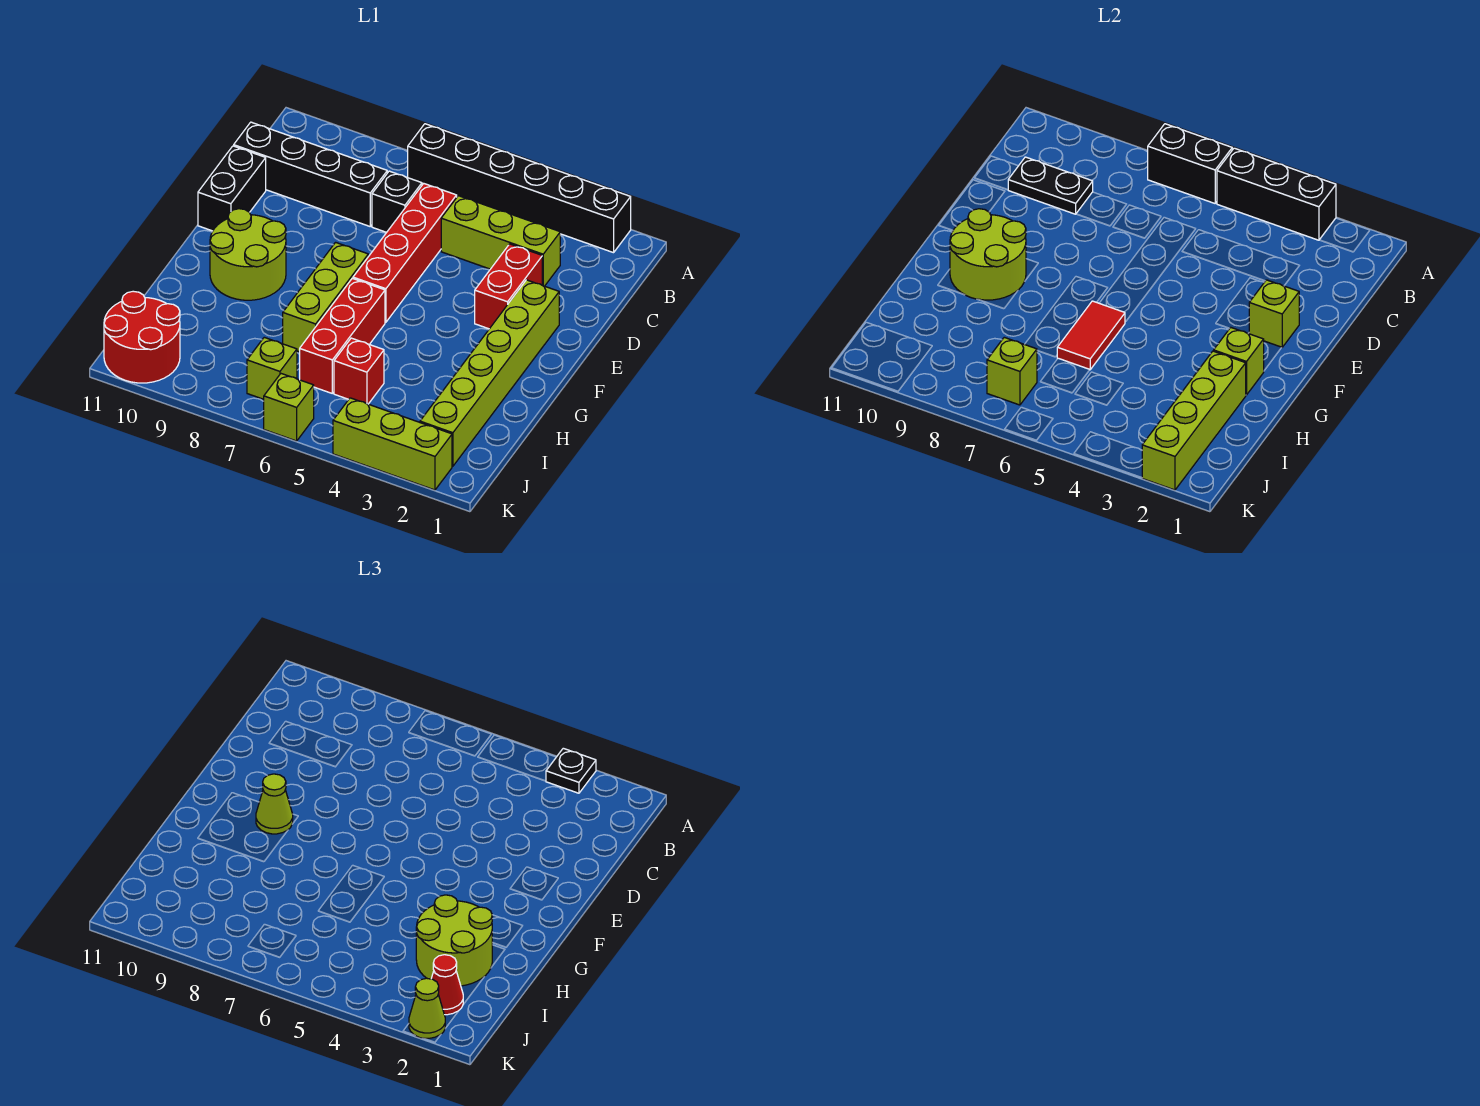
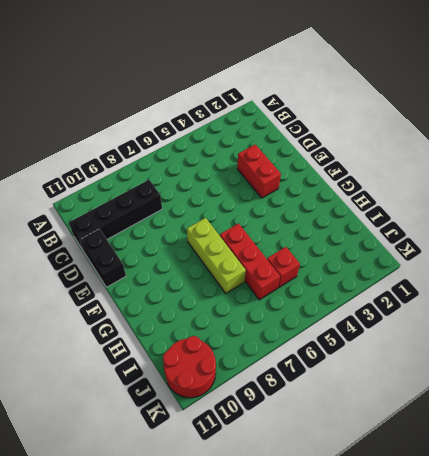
none -> black brick A2:A7 level 1
none -> lime brick C3:C5 level 1
none -> red brick C6:F6 level 1
none -> black brick C7 level 1

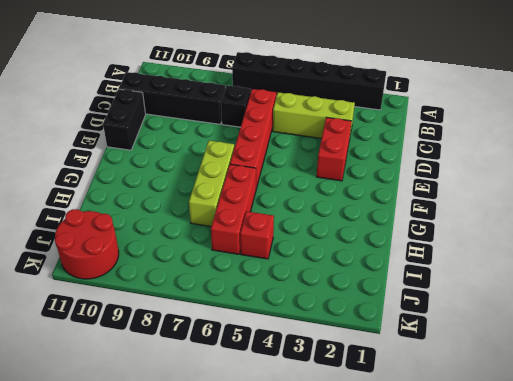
none -> lime brick E2:J2 level 1
none -> lime round brick F9:G10 level 1
none -> lime brick J7 level 1
none -> lime brick K2:K4 level 1

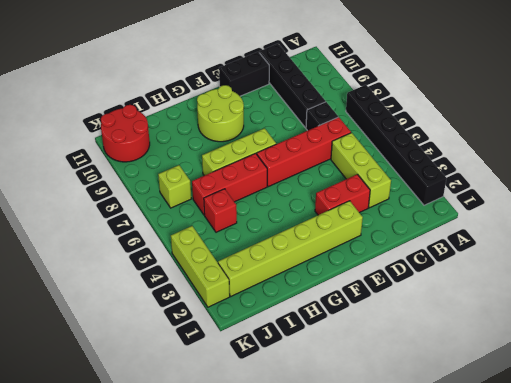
none -> lime brick K6 level 1
none -> black brick A3:A5 level 2
none -> black brick A6:A7 level 2
none -> black plate C9:C10 level 2

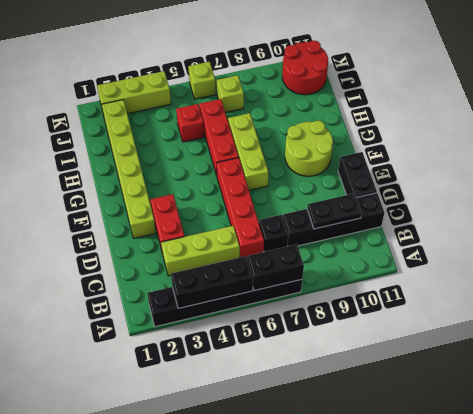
none -> lime brick E2 level 2
none -> lime round brick F9:G10 level 2
none -> lime brick G2 level 2
none -> red tile G6:H6 level 2

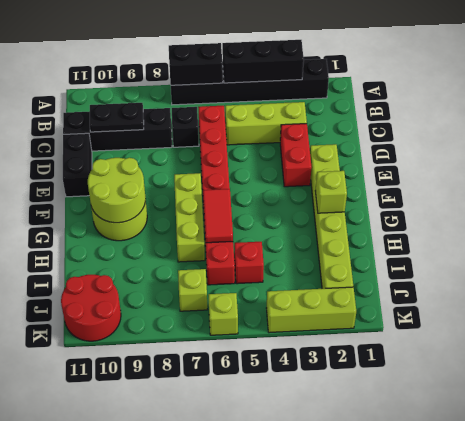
none -> lime brick E2 level 2
none -> lime brick H2:K2 level 2
none -> lime brick J7 level 2
none -> black plate A3 level 3

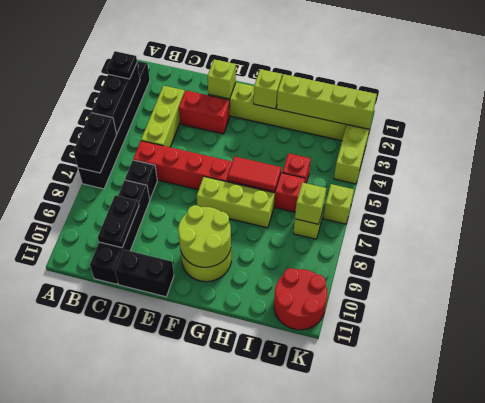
none -> lime cone F9 level 3
none -> lime round brick H2:I3 level 3
none -> red cone J2 level 3
none -> lime cone K2 level 3

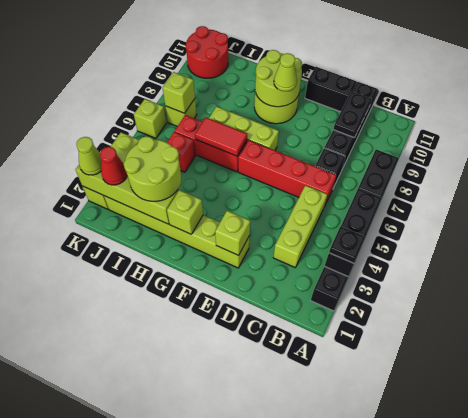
none -> red brick D3:E3 level 1

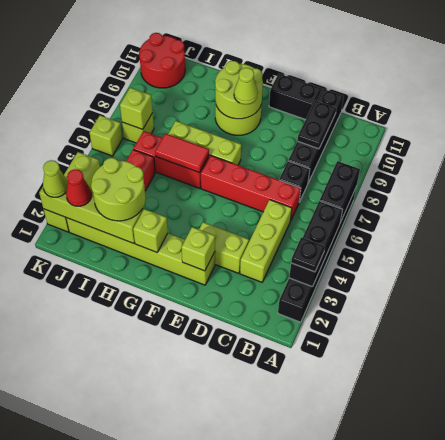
lime brick D3:E3 level 1 -> red brick D3:E3 level 1

